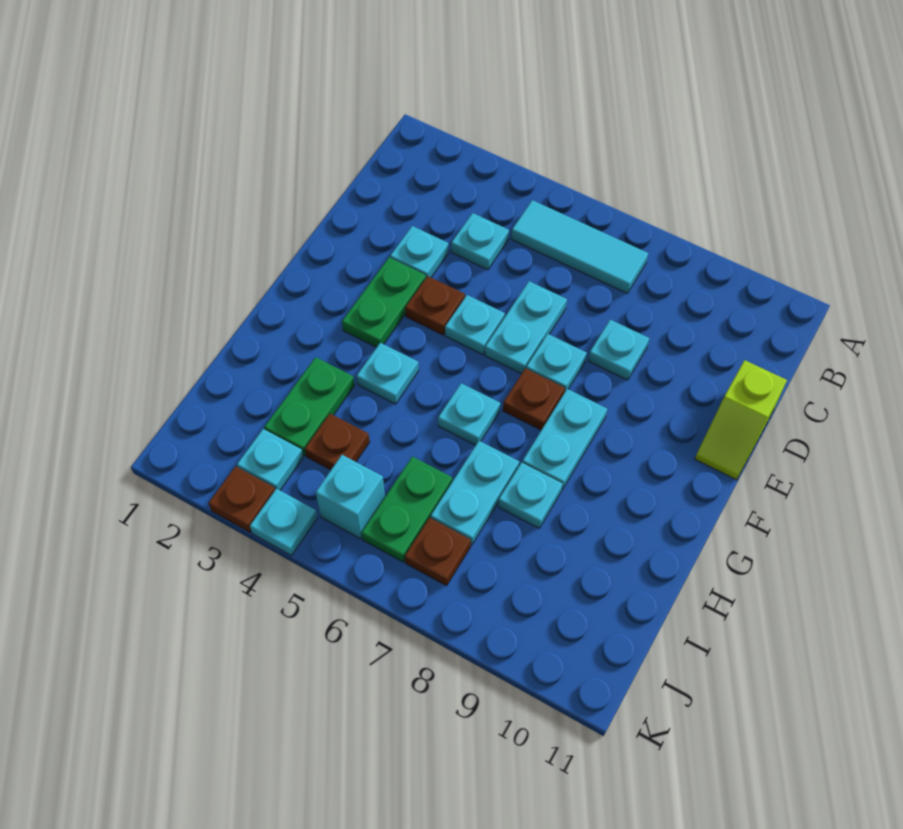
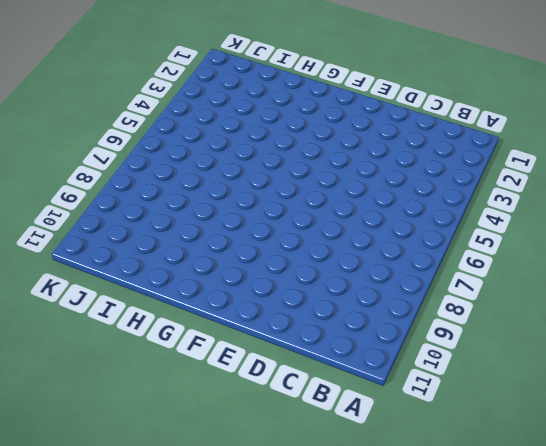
none -> cyan tile B5:B7 level 1
none -> cyan plate C4 level 1
none -> cyan plate D3 level 1

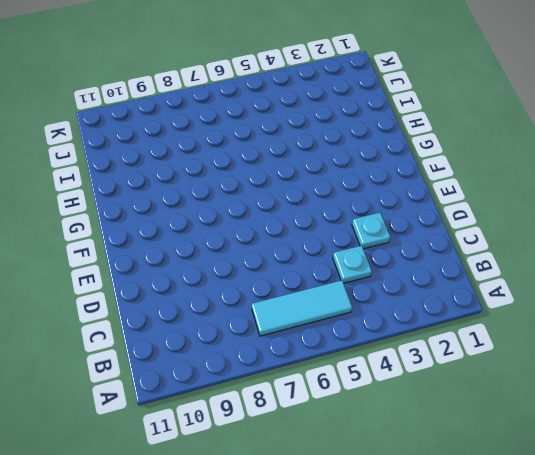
none -> cyan plate D6:E6 level 1
none -> cyan plate D8 level 1
none -> lime slope D11:E11 level 1 top D

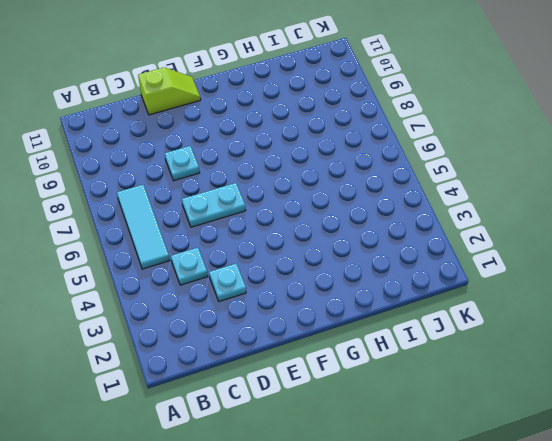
none -> green plate E3:F3 level 1
none -> brown plate E4 level 1
none -> cyan plate E5 level 1

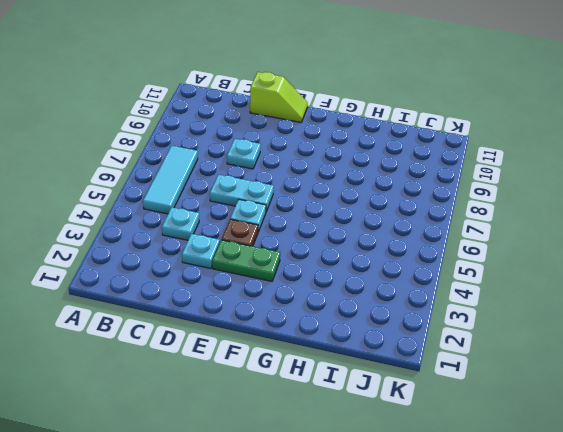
none -> cyan plate E7 level 1
none -> brown plate F7 level 1
none -> cyan plate F8:G8 level 1

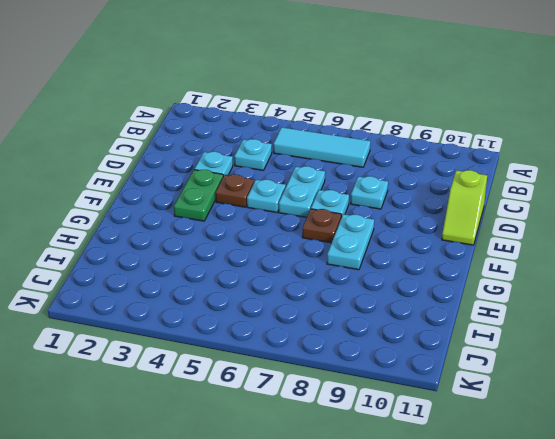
none -> cyan plate G4 level 1
none -> cyan plate G6 level 1
none -> green plate H3:I3 level 1

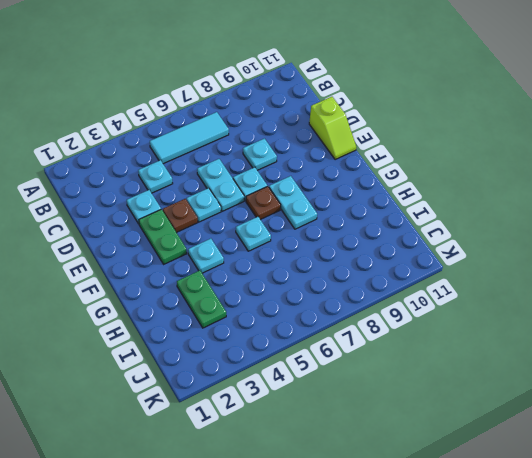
none -> cyan plate H7:I7 level 1
none -> cyan plate H8 level 1
none -> brown plate I4 level 1

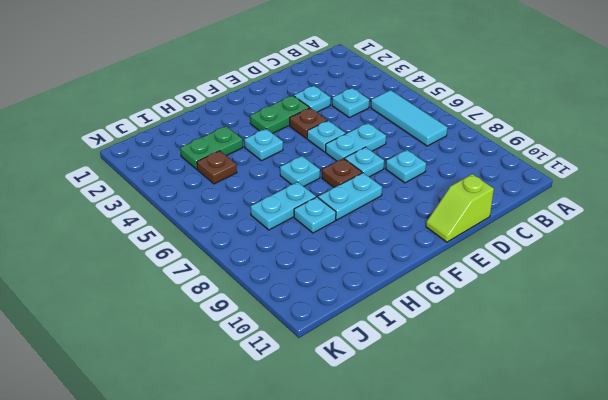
none -> green plate I6:J6 level 1
none -> cyan plate J3 level 1
none -> cyan brick J5 level 1

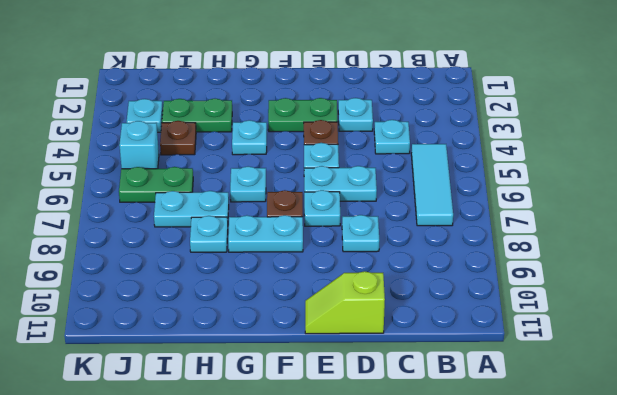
none -> brown plate J7 level 1
none -> brown plate K3 level 1
none -> cyan plate K4 level 1

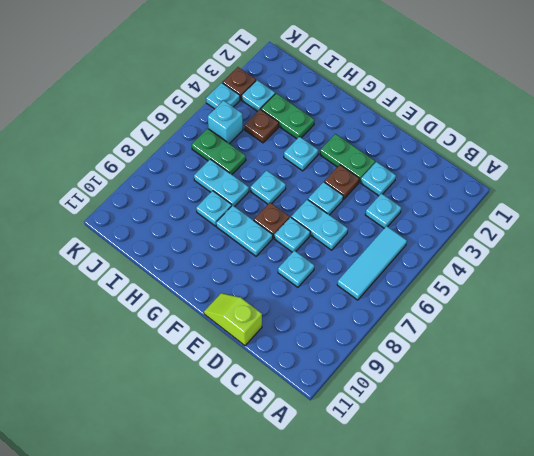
none -> brown plate J7 level 1

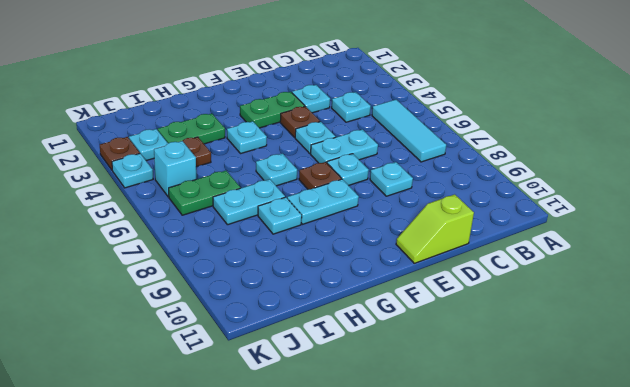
none -> brown plate J7 level 1

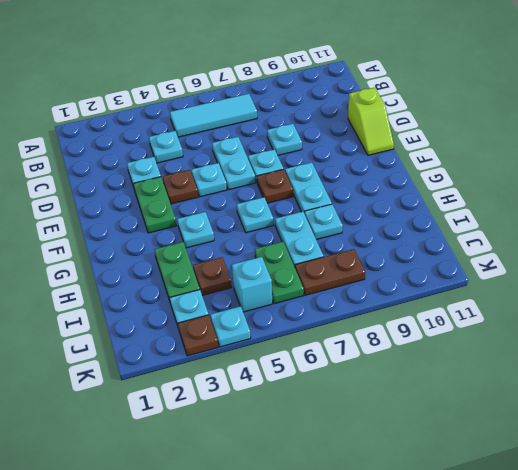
brown plate J7:J8 level 1 -> brown plate J7 level 1

